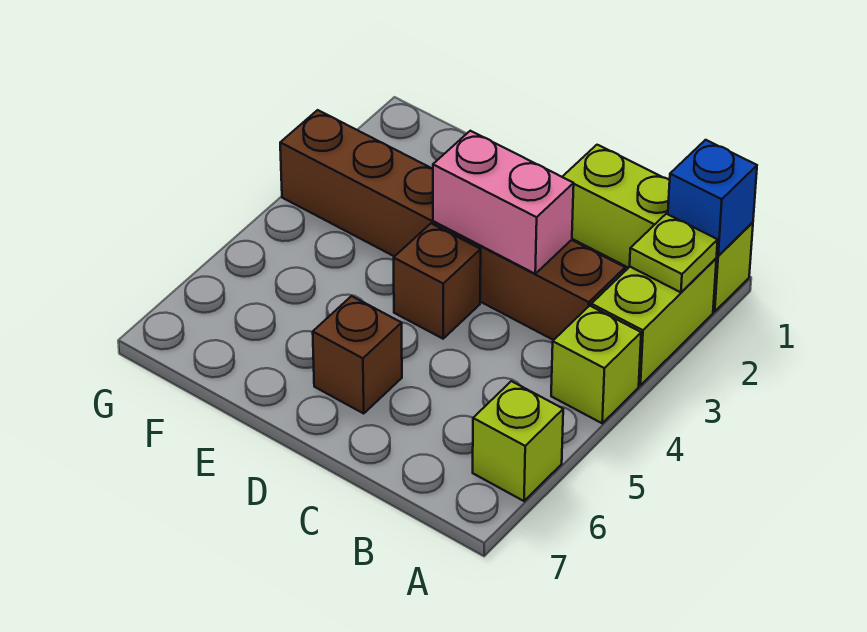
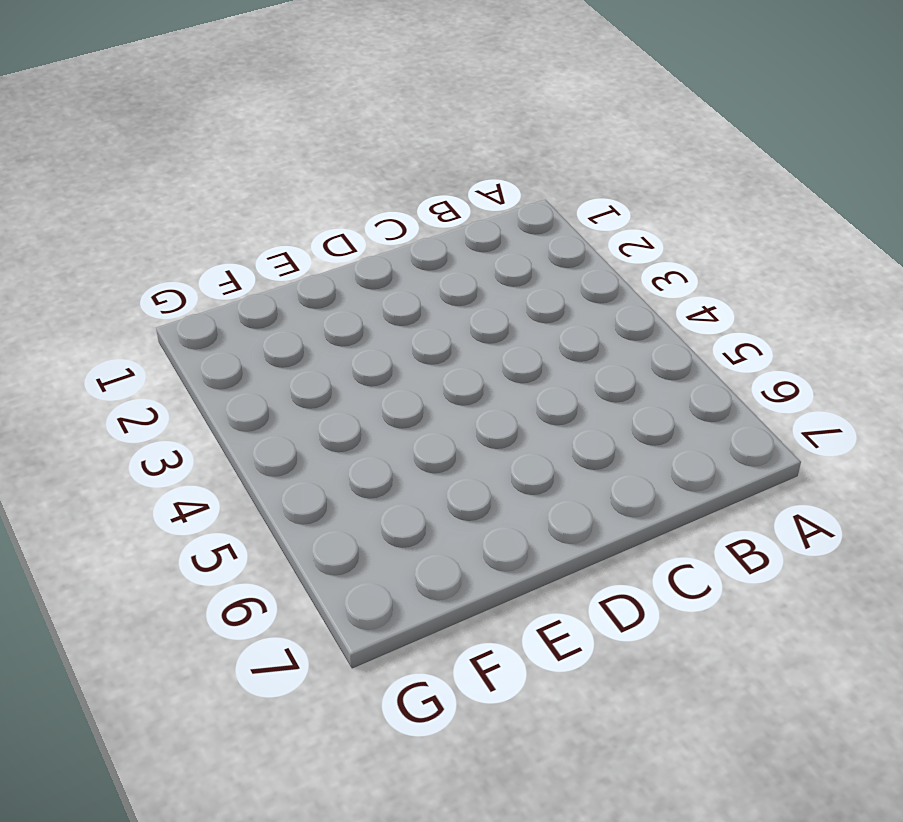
none -> lime brick A1:C1 level 1
none -> lime brick A2:A3 level 1

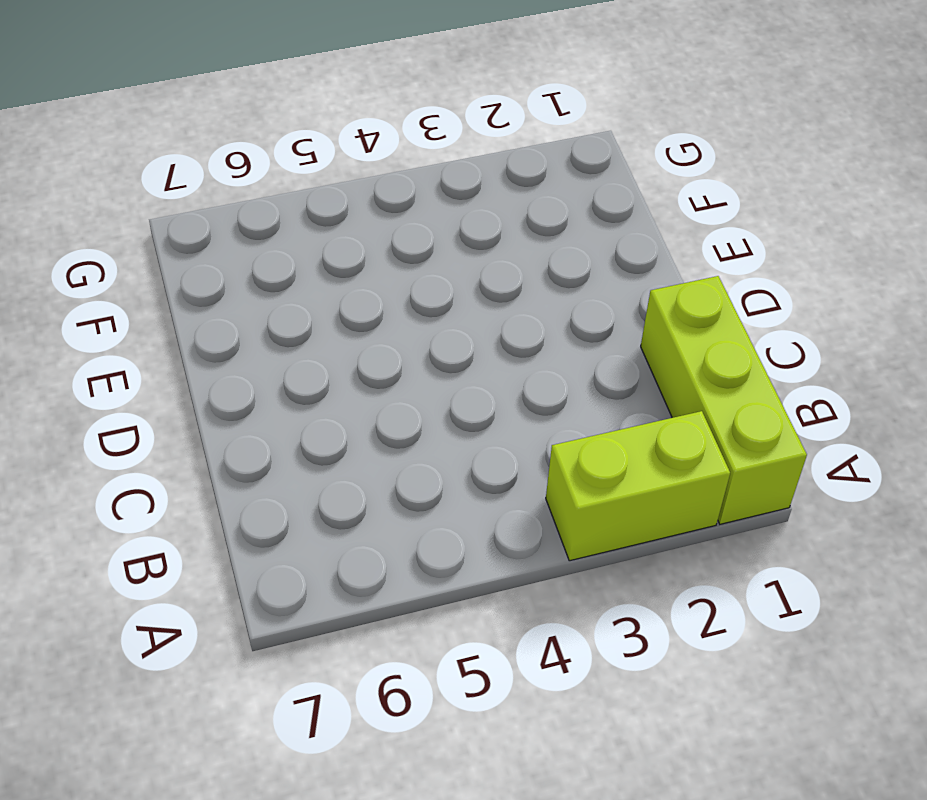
none -> lime brick A4 level 1
none -> lime brick A6 level 1

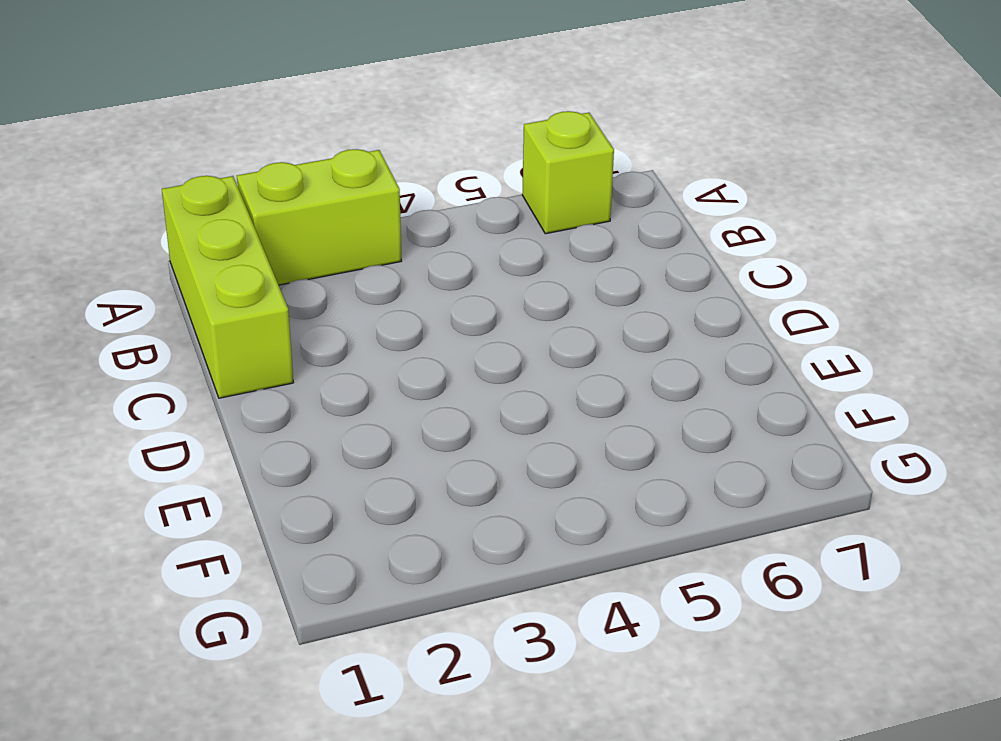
none -> lime brick A4 level 1
none -> brown brick B3:G3 level 1

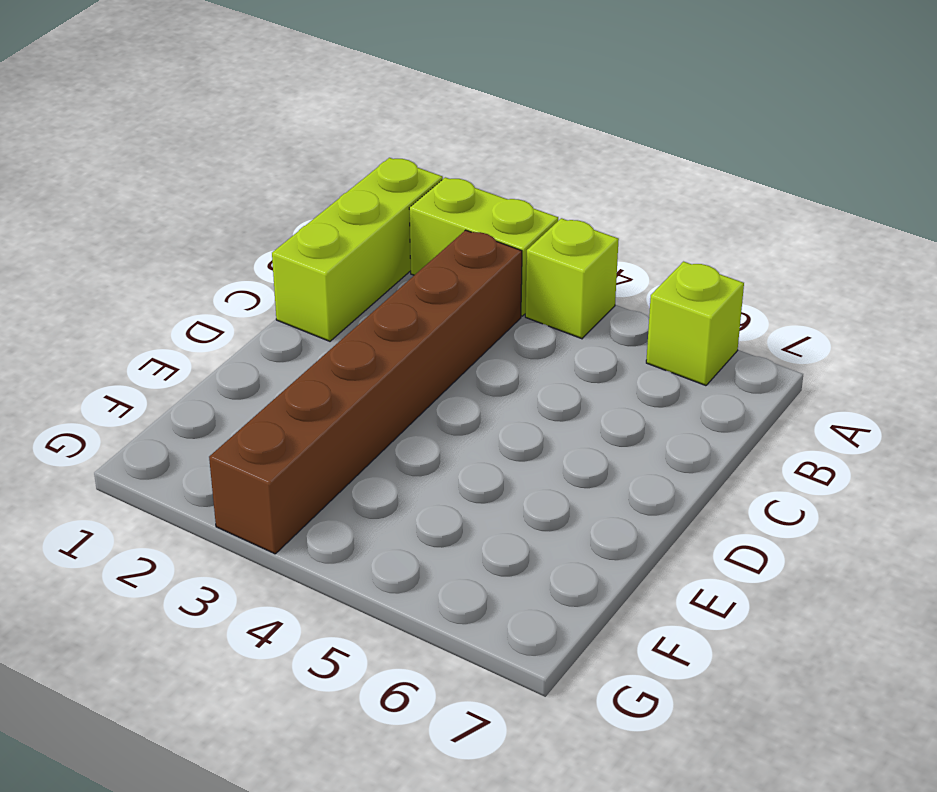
none -> brown brick D4 level 1
none -> brown brick D6 level 1

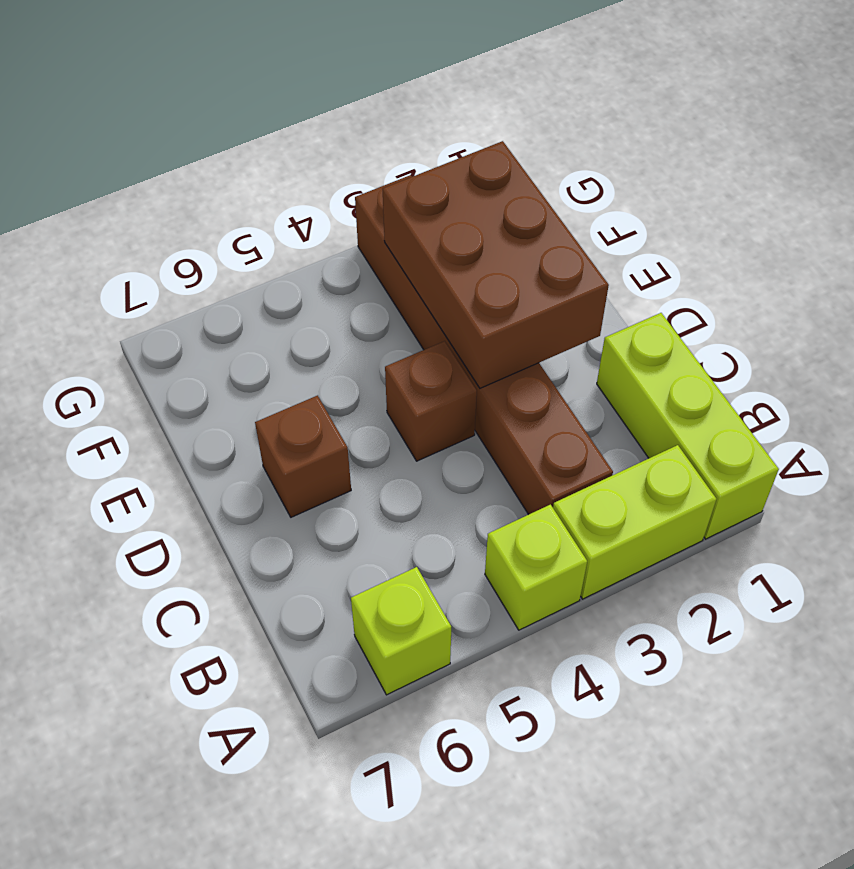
brown brick D2:F3 level 2 -> pink brick C3:D3 level 2
none -> blue brick A1 level 2
none -> lime plate A2 level 2

